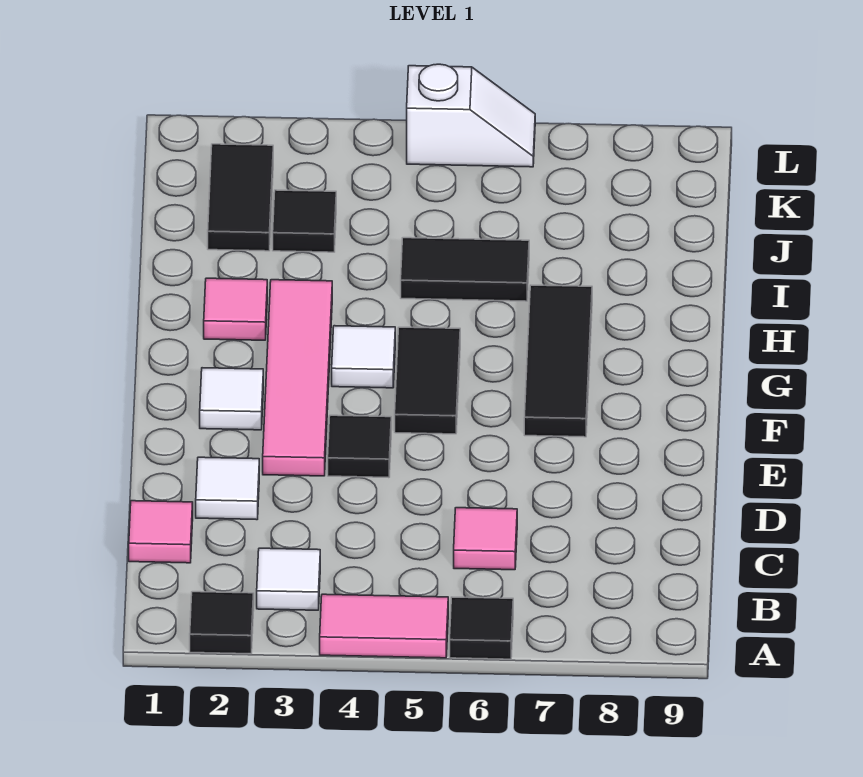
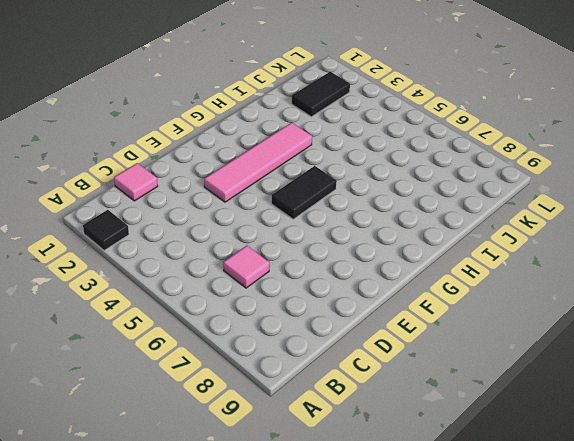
none -> pink tile A4:A5 level 1
none -> black tile A6 level 1
none -> white tile B3 level 1

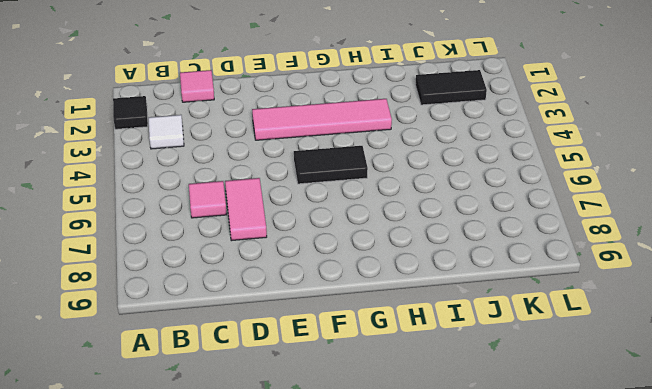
pink tile D6:D7 level 1 -> pink tile A4:A5 level 1
none -> black tile A6 level 1
none -> white tile D2 level 1
none -> black tile E4 level 1

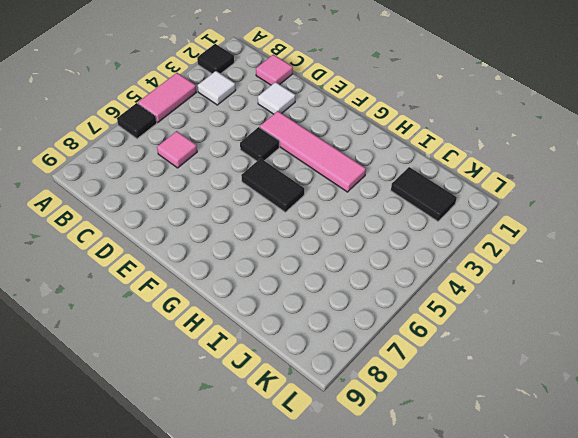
none -> white tile F2 level 1
none -> black tile F7:H7 level 1
none -> white tile G4 level 1

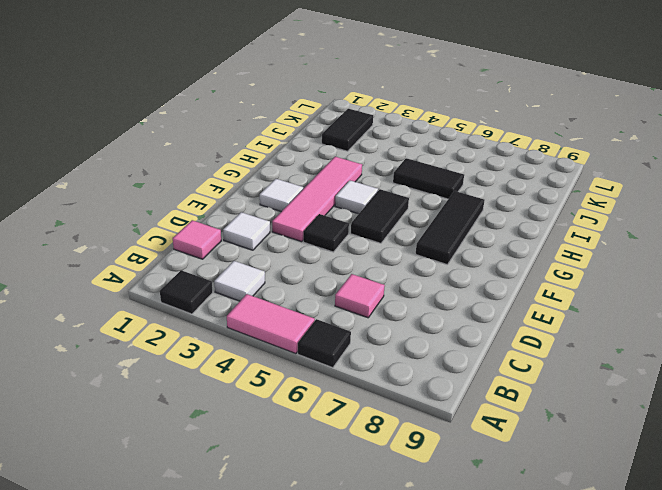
none -> pink tile H2 level 1
none -> black tile J3 level 1
none -> white slope L5:L6 level 1 top 5

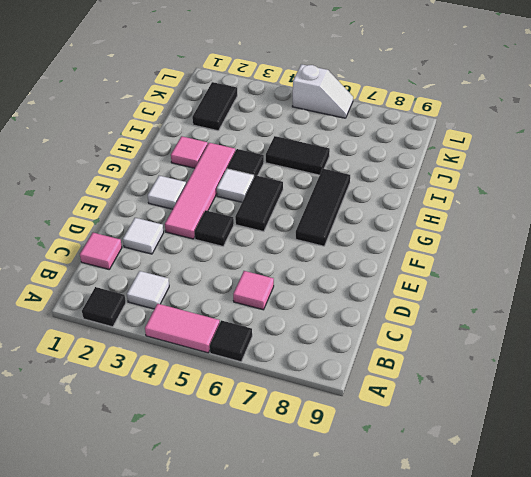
black tile H4 level 1 -> black tile J3 level 1

